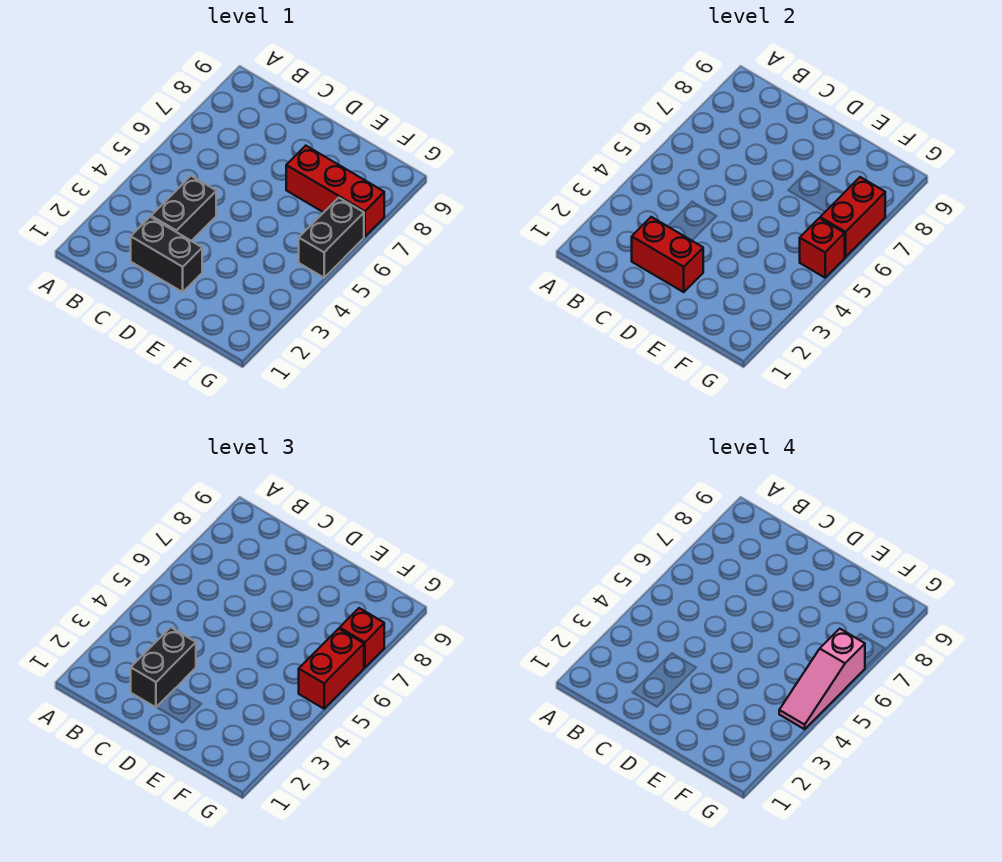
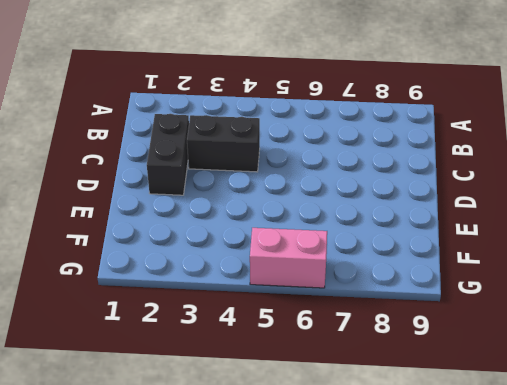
pink brick G5:G6 level 1 -> black brick G5:G6 level 1
none -> red brick E7:G7 level 1
none -> red brick C2:D2 level 2

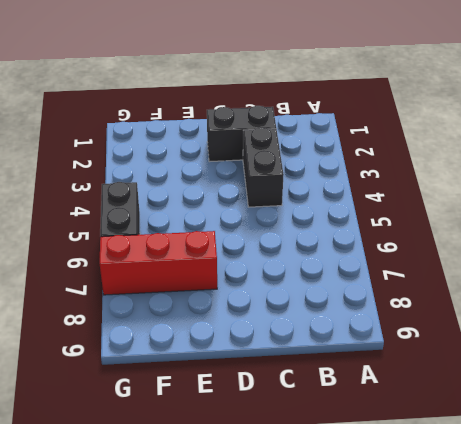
none -> red brick C2:D2 level 2
none -> red brick G5 level 2

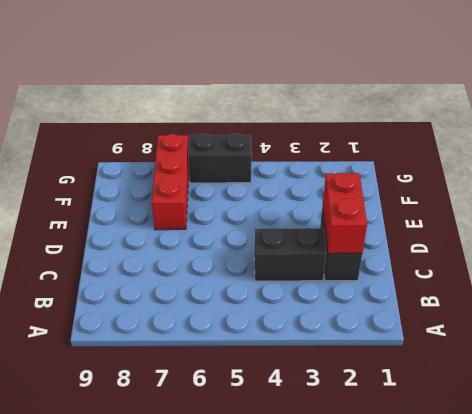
none -> red brick G5 level 2
none -> red brick G6:G7 level 2

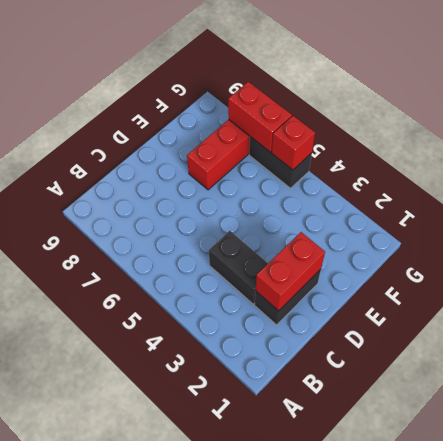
none -> black brick C2:C3 level 3
none -> red brick G5:G6 level 3

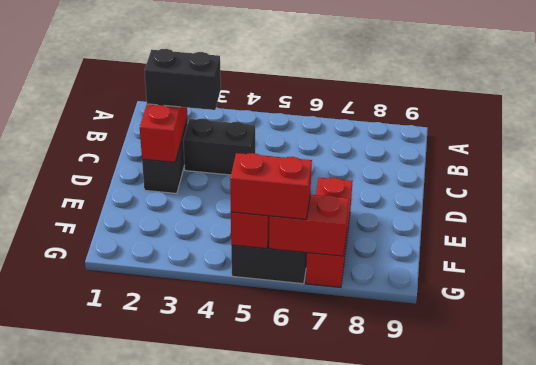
none -> red brick G7 level 3
none -> pink slope G4:G6 level 4 top 6

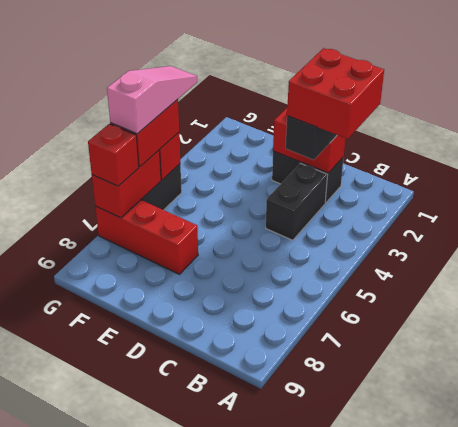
red brick B2:C3 level 4 -> none

